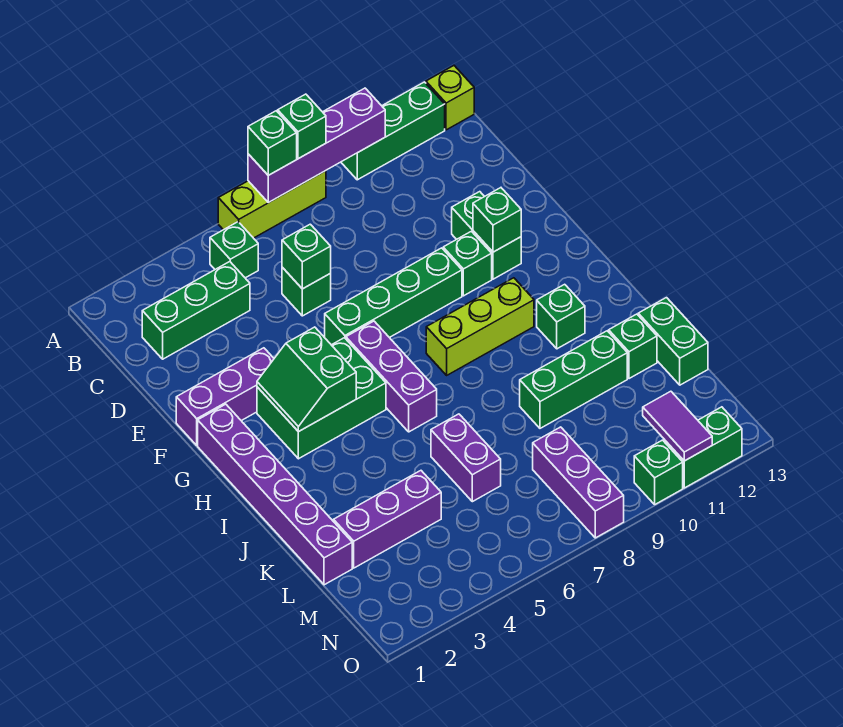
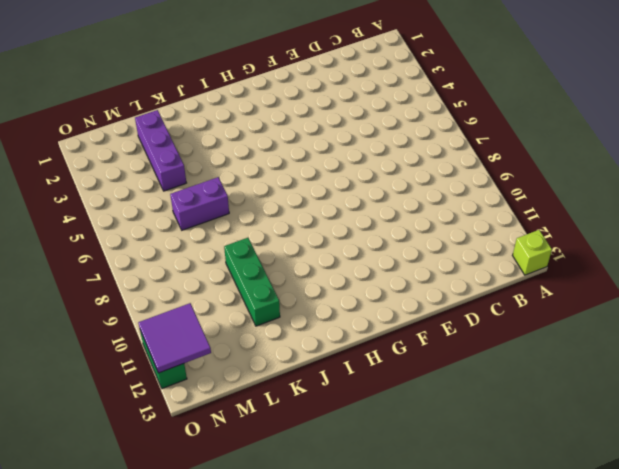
purple tile N11:O12 level 2 -> purple tile N11:O11 level 2
none -> lime brick A6:A8 level 1
none -> green brick A10:A12 level 1
none -> green brick B5 level 1
none -> green brick C2:C4 level 1

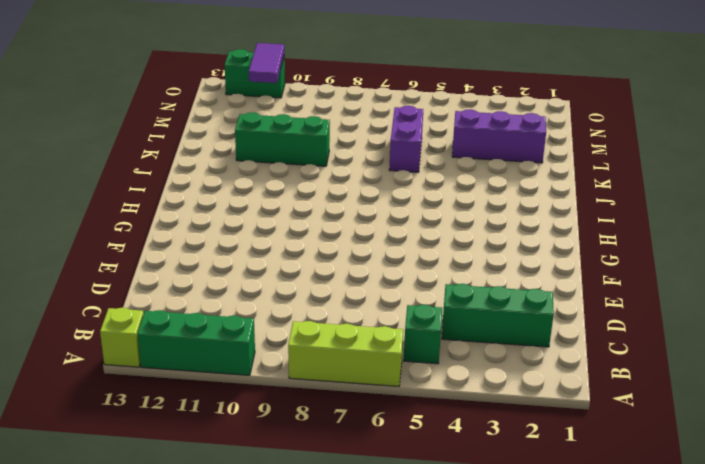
none -> green brick D6 level 1
none -> green brick E11:F11 level 1
none -> purple brick F1:F3 level 1
none -> green brick F6:F9 level 1

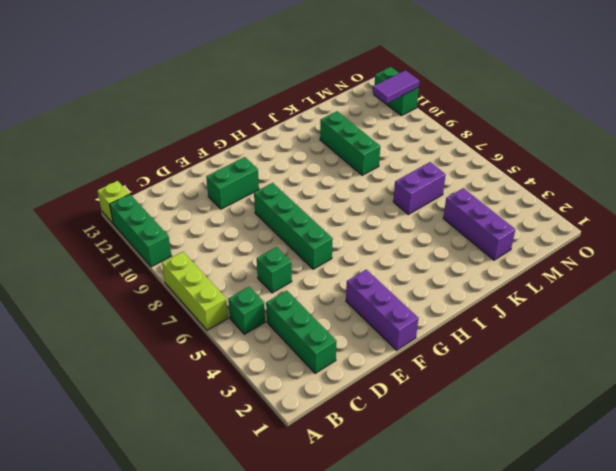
none -> green brick F10 level 1
none -> purple brick G1:L1 level 1
none -> green brick G3:H5 level 1
none -> purple brick G6:I6 level 1

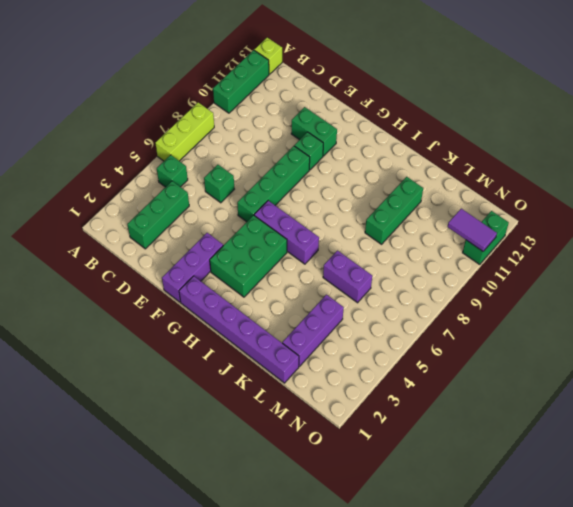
none -> lime brick H8:H10 level 1
none -> green brick I11 level 1
none -> green brick K12 level 1
none -> green brick K13:L13 level 1

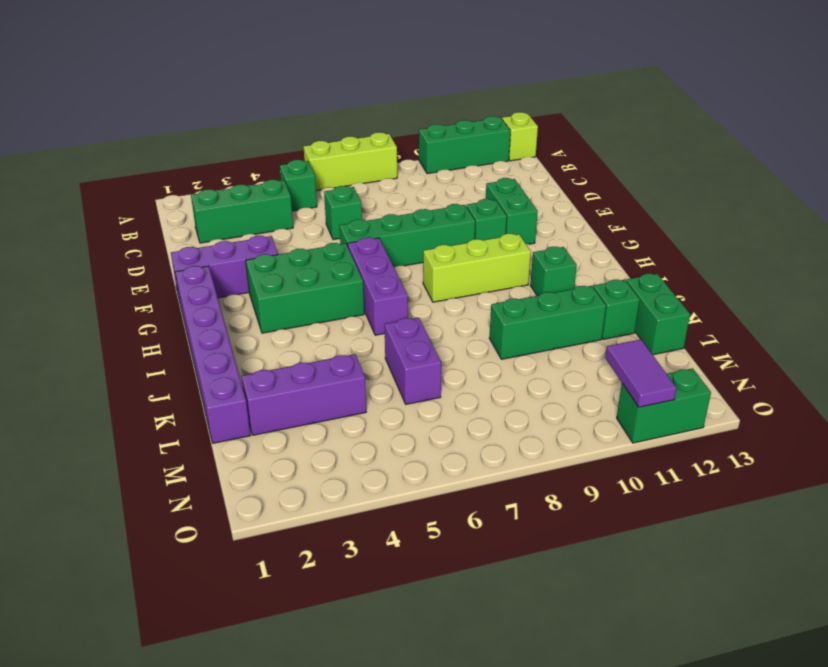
none -> purple brick M8:O8 level 1
none -> green brick O10 level 1
none -> purple brick A7:A10 level 2
none -> green brick D6 level 2

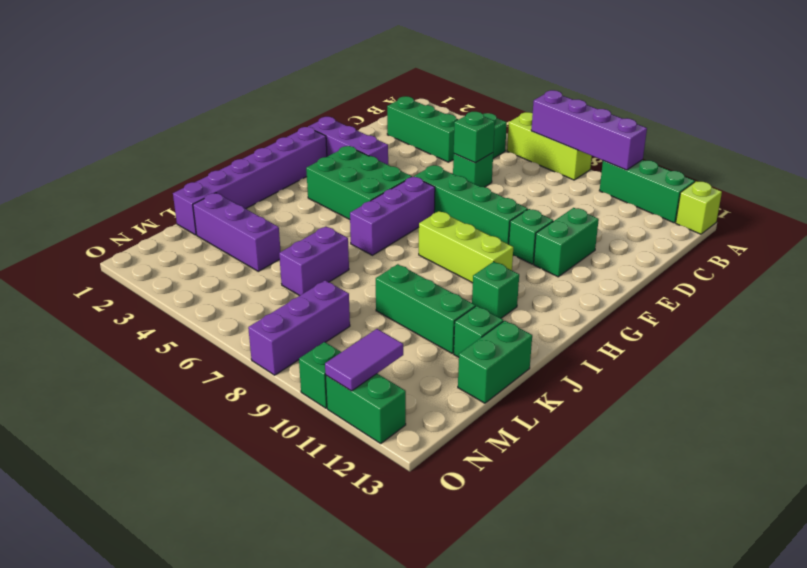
none -> green brick F11 level 2
none -> green slope G3:H4 level 2 top 4
none -> green brick A7 level 3
none -> green brick A8 level 3

